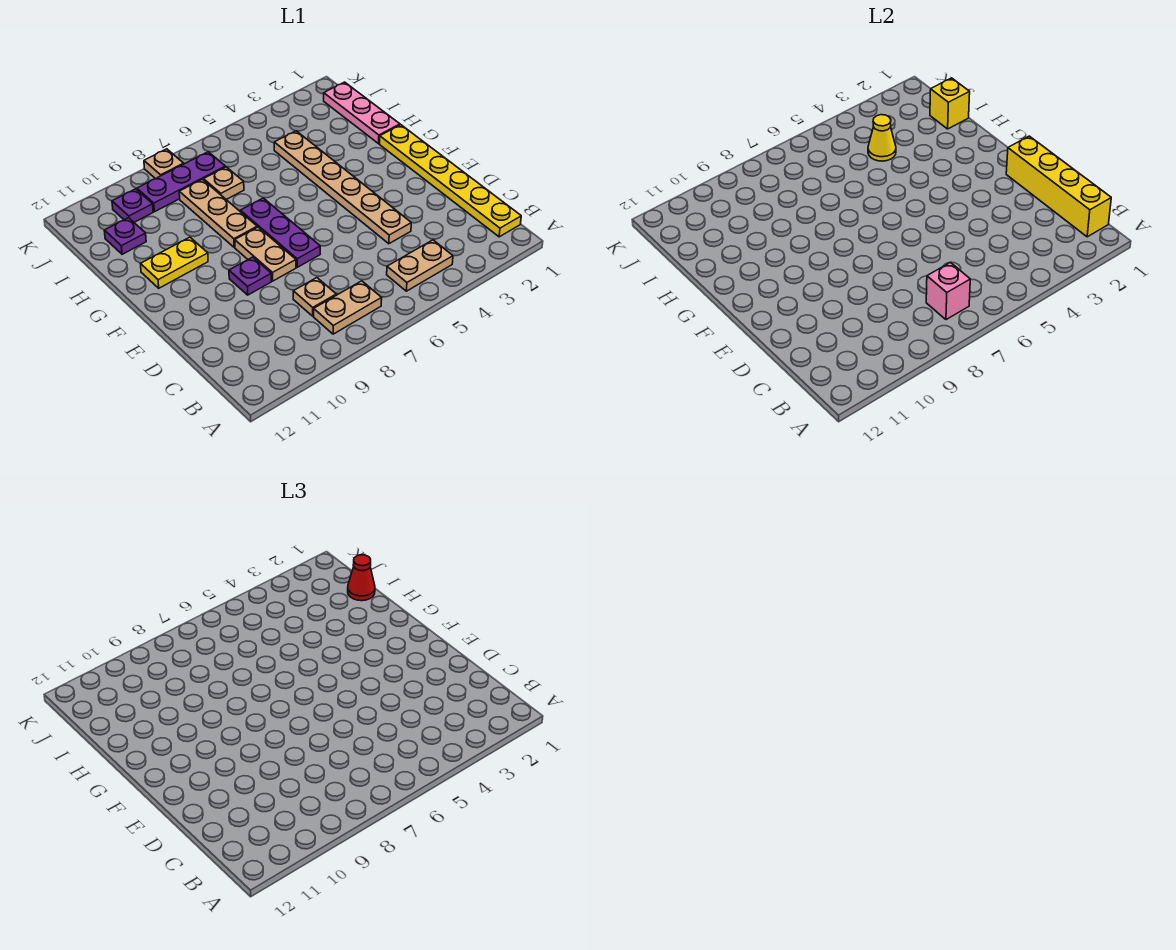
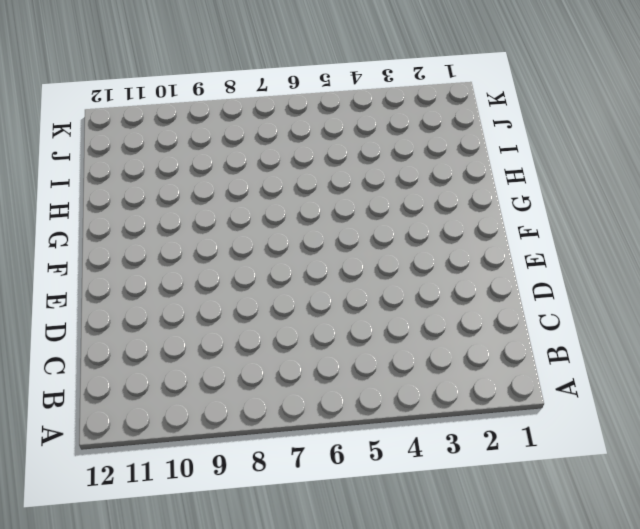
none -> yellow plate B1:G1 level 1
none -> tan plate B4:B5 level 1
none -> tan plate B7:B8 level 1

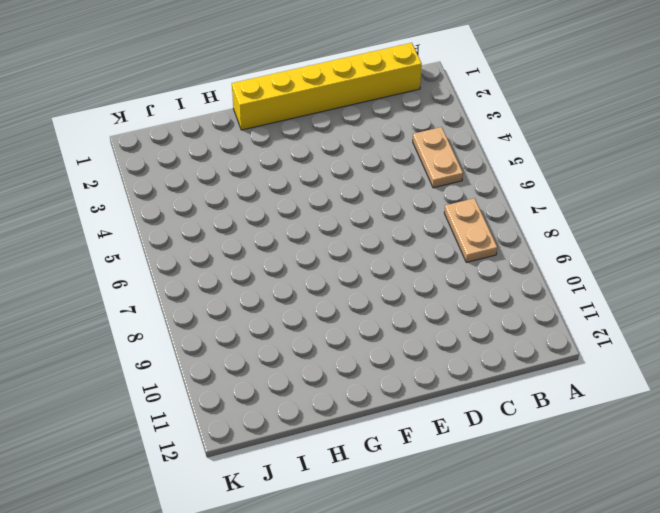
yellow brick B1:G1 level 1 -> yellow plate B1:G1 level 1
none -> tan plate C8 level 1
none -> tan plate D4:I4 level 1
none -> purple plate E7:G7 level 1

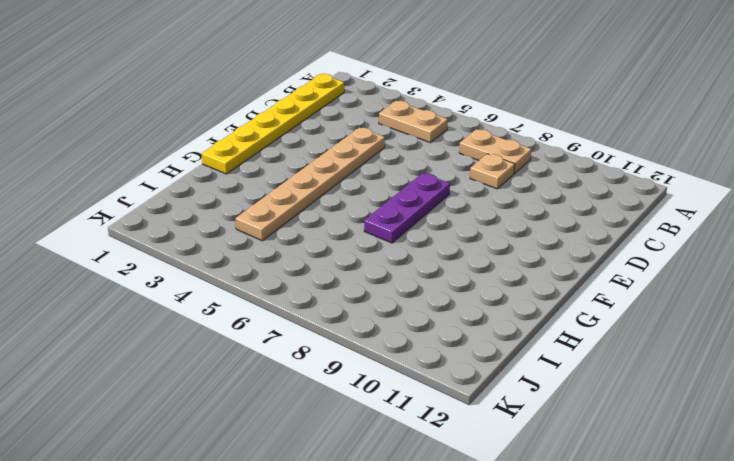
none -> tan plate E8:F8 level 1
none -> purple plate E9 level 1
none -> tan plate G8:I8 level 1

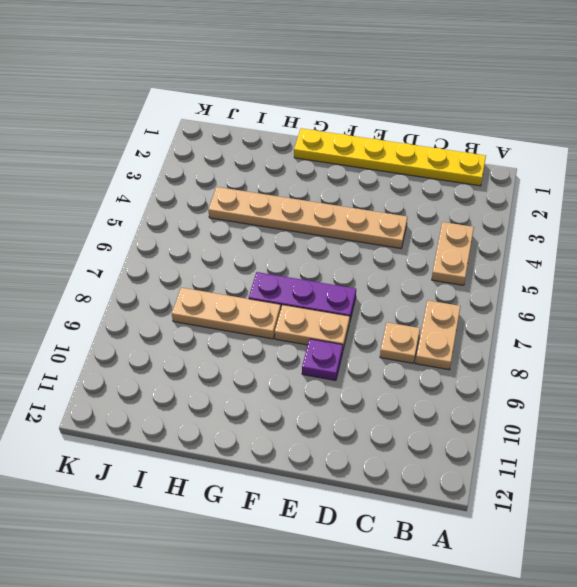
none -> yellow plate G10:G11 level 1
none -> pink plate H1:J1 level 1
none -> tan plate I7 level 1

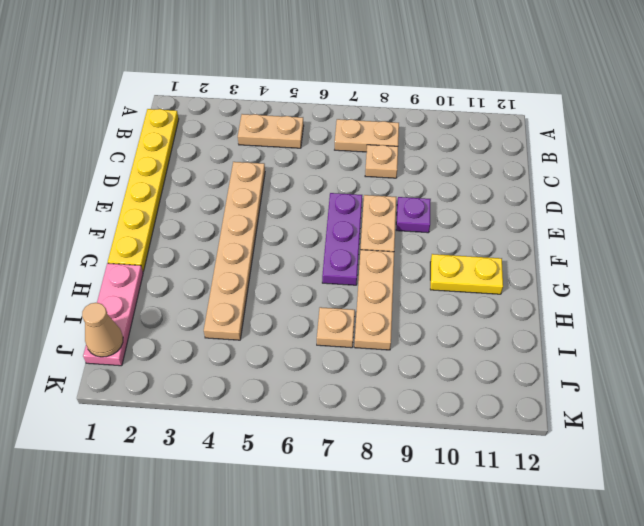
tan cone J1 level 2 -> none
none -> purple plate I11 level 1
none -> purple plate J7:J9 level 1
none -> purple plate J10 level 1

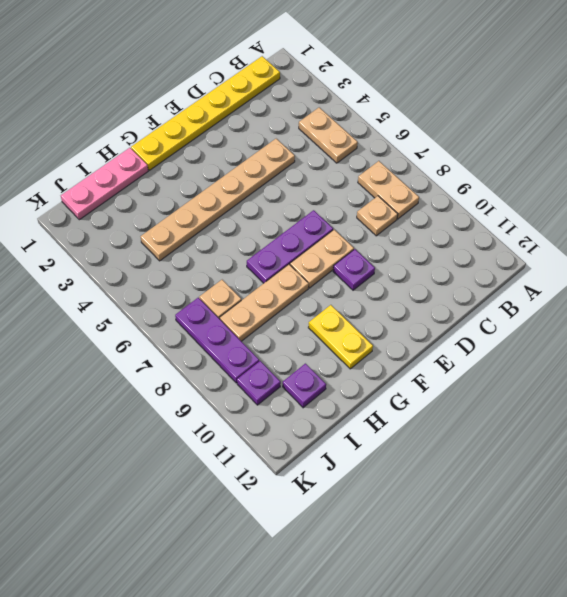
none -> tan plate K8 level 1
none -> yellow brick B1:E1 level 2
none -> pink brick B7 level 2

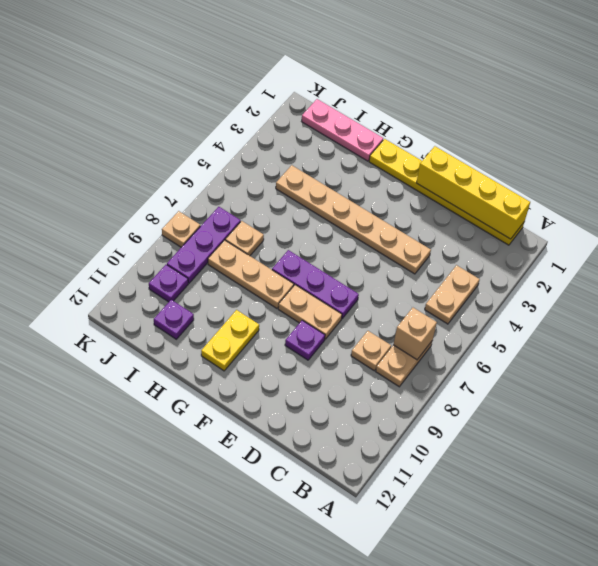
tan brick B7 level 2 -> pink brick B7 level 2
none -> yellow brick I1 level 2
none -> yellow cone I4 level 2
none -> red cone I1 level 3

